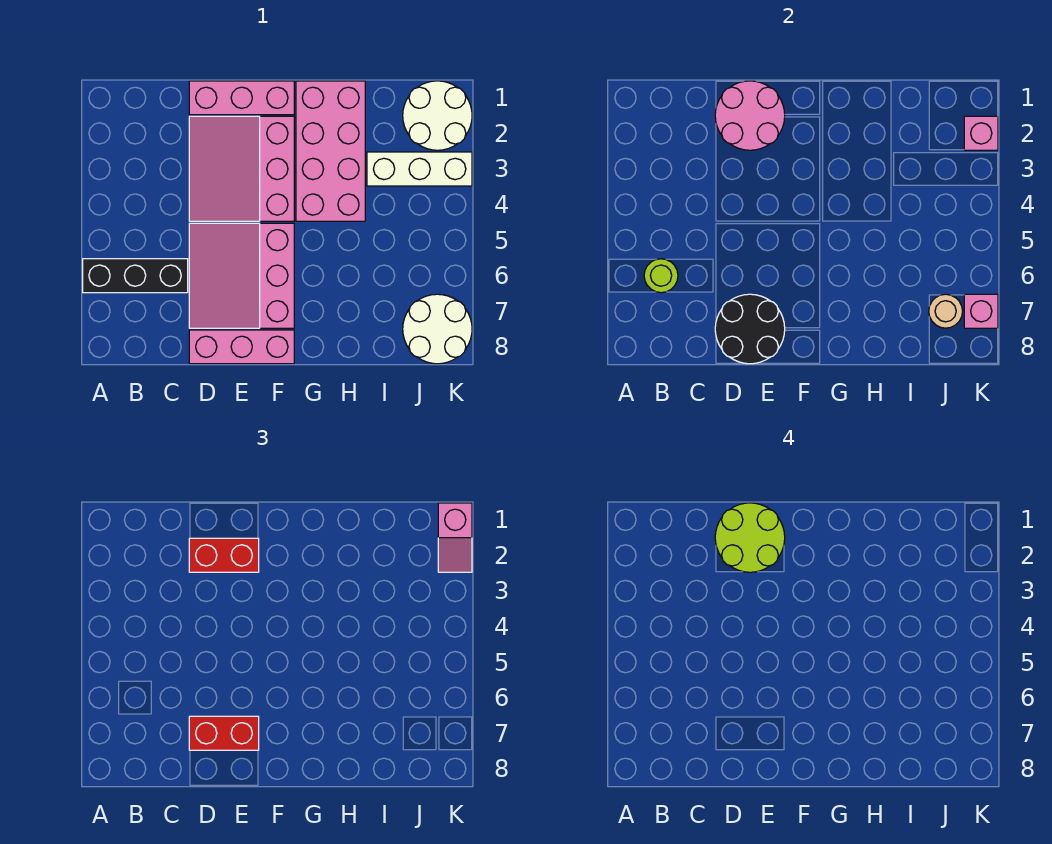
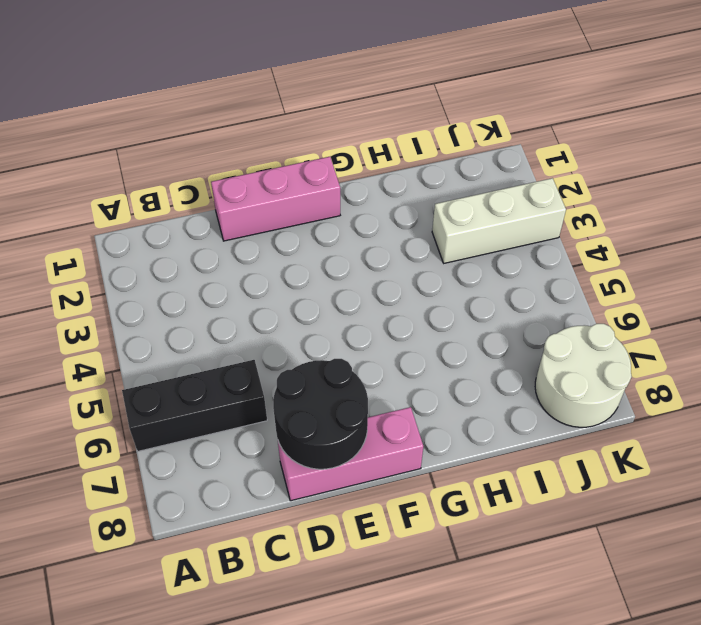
none -> pink slope D2:F4 level 1 top F
none -> pink slope D5:F7 level 1 top F
none -> pink brick G1:H4 level 1

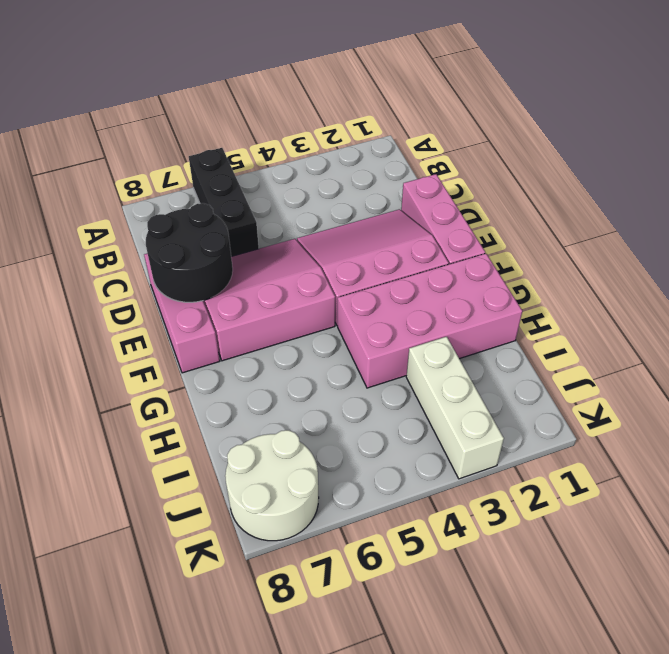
none -> white round brick J1:K2 level 1
none -> lime round brick B6 level 2
none -> pink round brick D1:E2 level 2

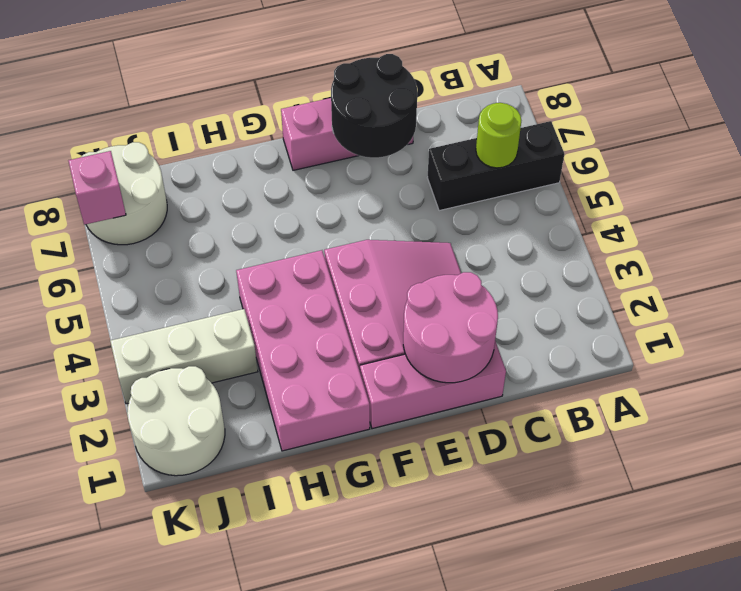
none -> pink slope D5:F7 level 1 top F
none -> tan round brick J7 level 2
none -> pink brick K2 level 2

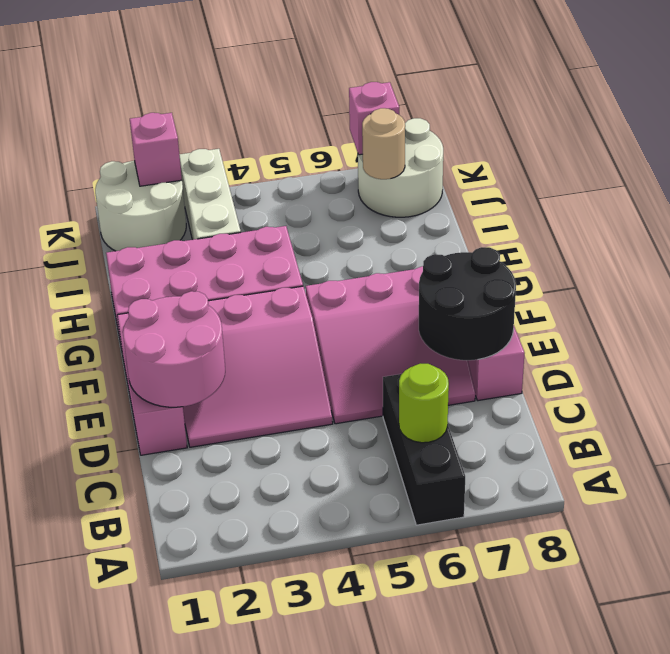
none -> red brick D2:E2 level 3
none -> red brick D7:E7 level 3
none -> pink slope K1:K2 level 3 top 1

